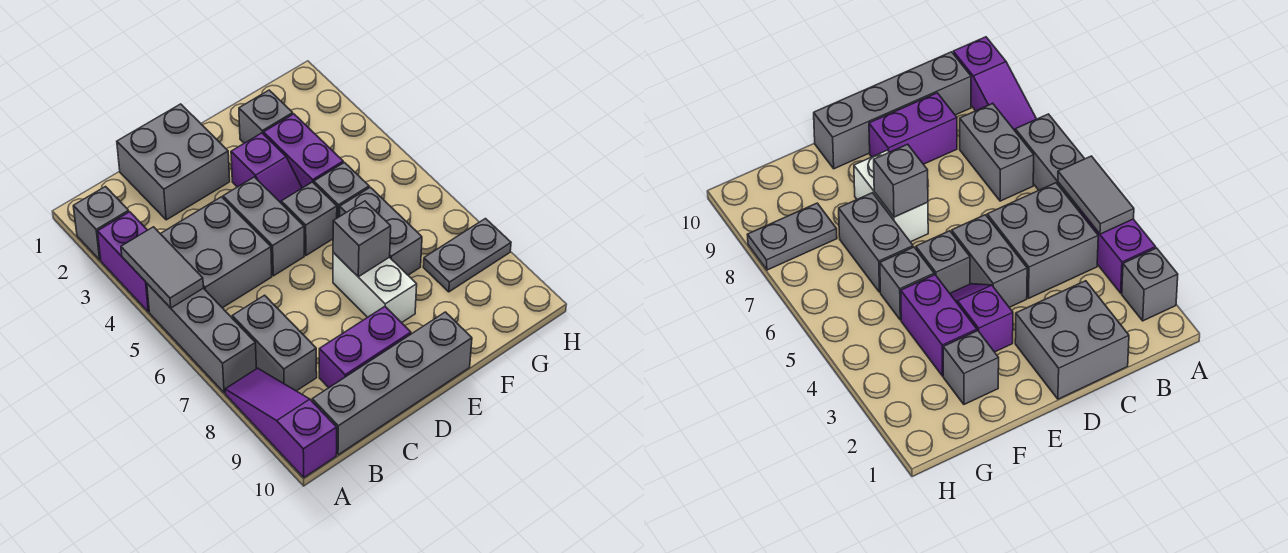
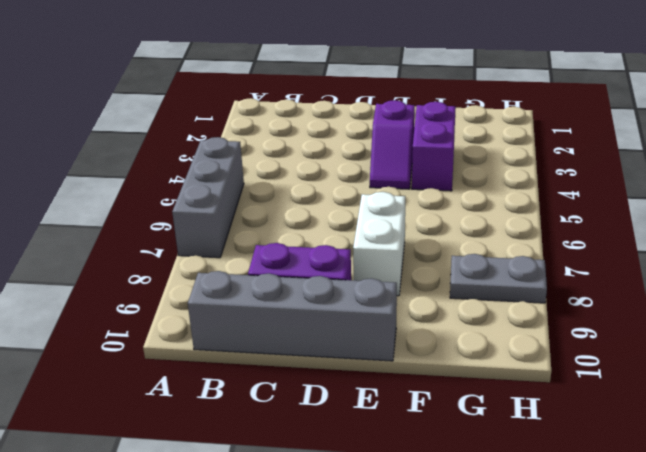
none -> grey brick A2 level 1
none -> purple brick A3:A4 level 1
none -> purple slope A8:A10 level 1 top 10

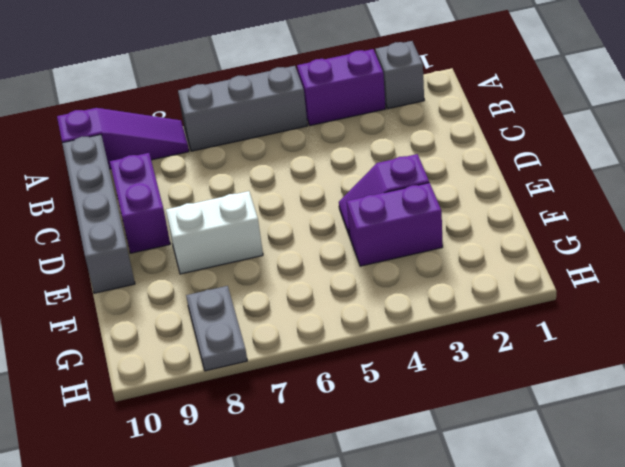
none -> grey brick B4:C5 level 1
none -> grey brick B7:B8 level 1
none -> grey brick C1:D2 level 1

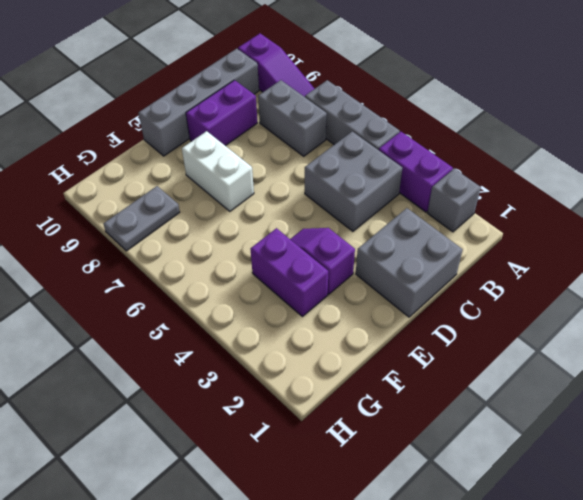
none -> grey brick D4:D5 level 1
none -> grey brick E5 level 1
none -> grey brick F2 level 1

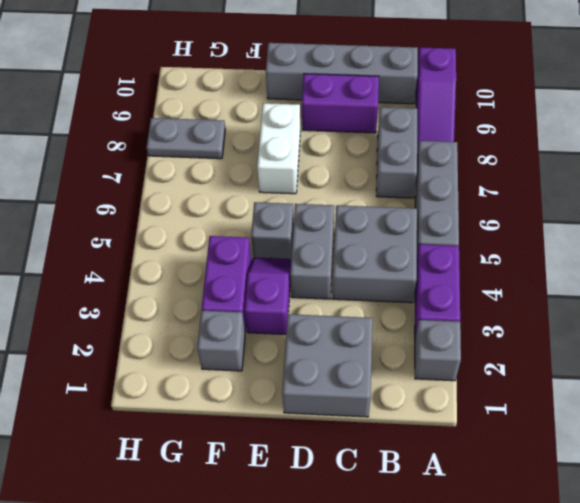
none -> grey brick F5 level 1
none -> grey brick F6:F7 level 1
none -> grey tile A4:A5 level 2

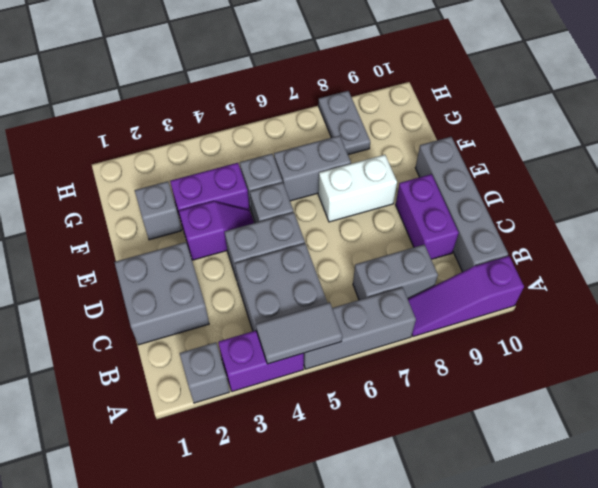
none -> grey brick E7 level 2

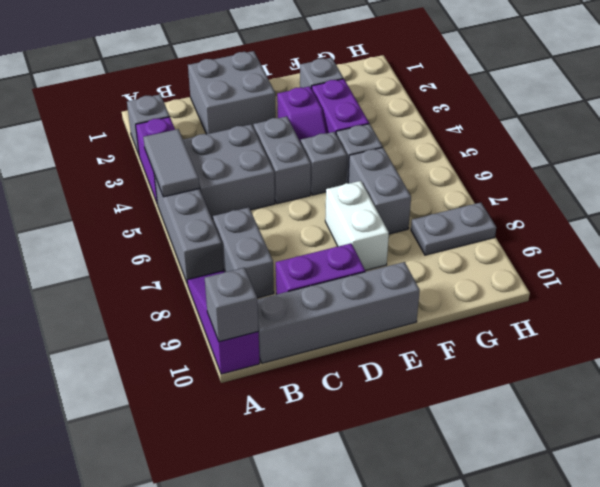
grey brick A10 level 2 -> grey brick E7 level 2

